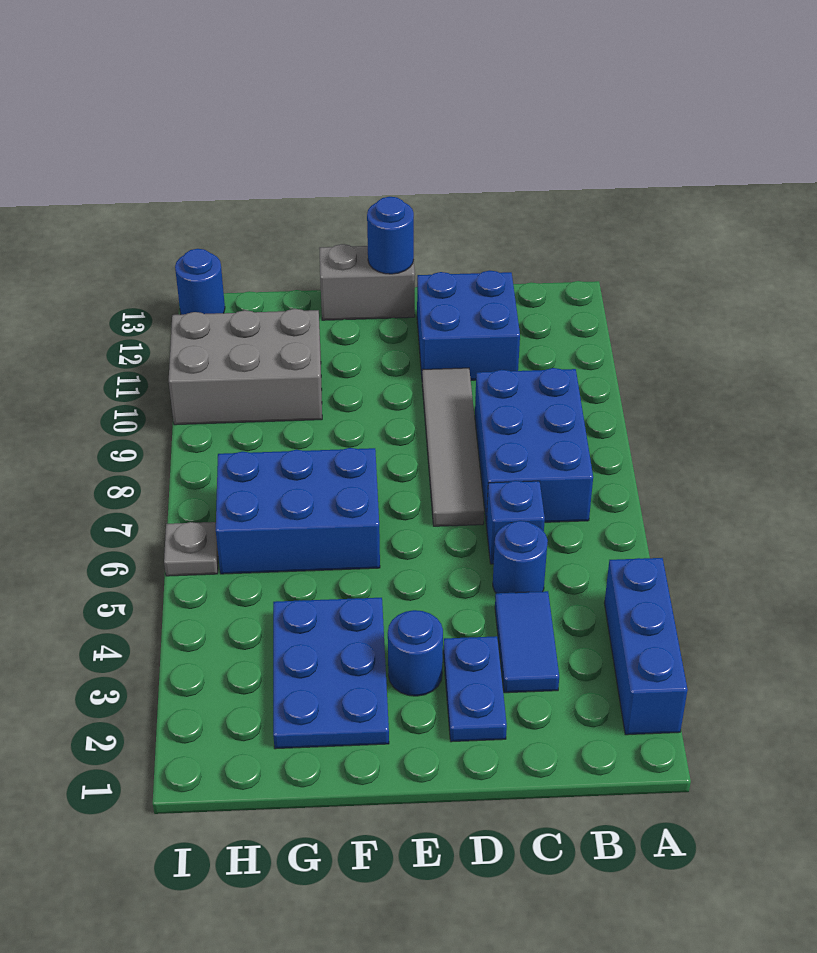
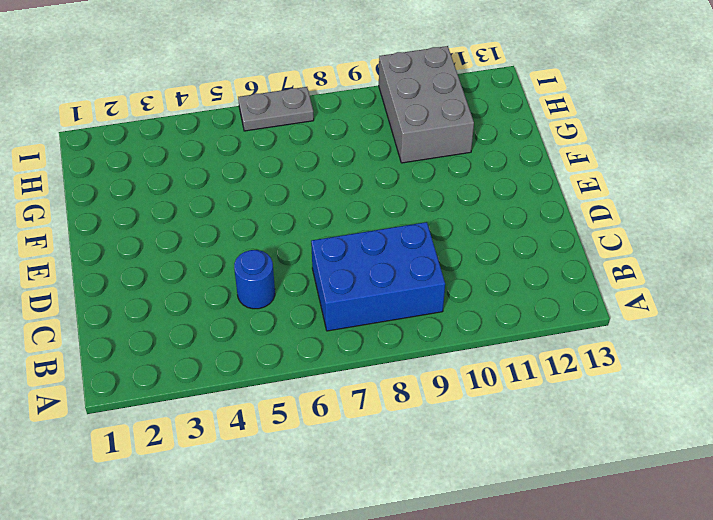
grey plate I6:I7 level 1 -> grey plate I6 level 1
none -> blue brick A2:A4 level 1
none -> blue tile C3:C4 level 1
none -> blue brick C6 level 1

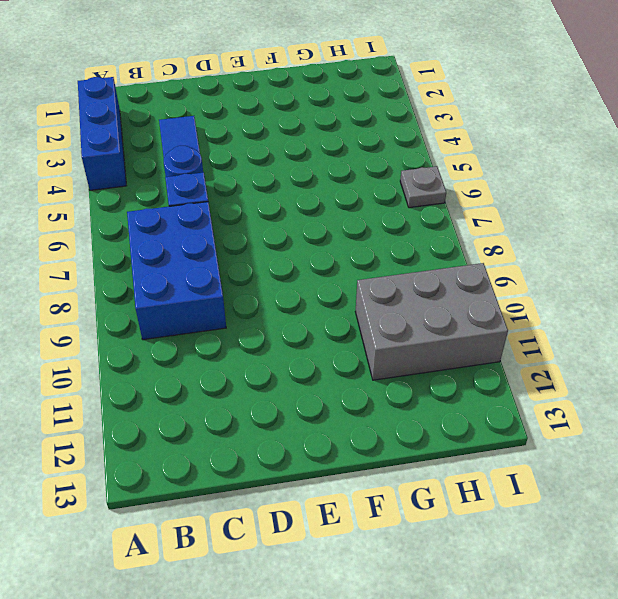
none -> blue brick C11:D12 level 1
none -> blue plate D2:D3 level 1
none -> grey tile D7:D10 level 1

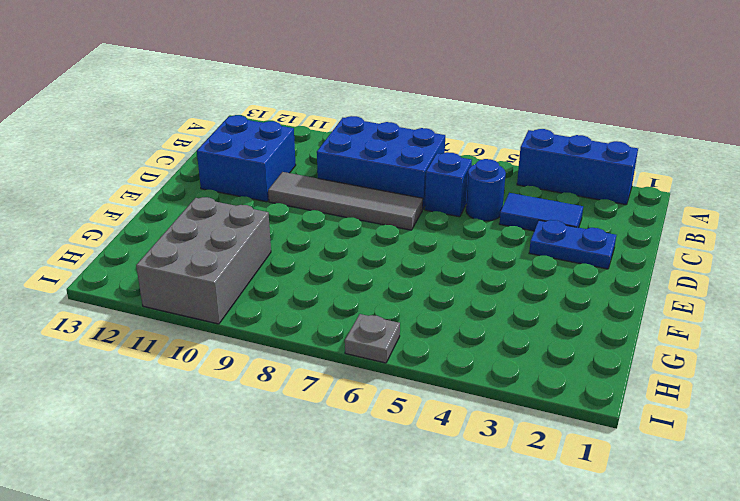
none -> blue round brick E3 level 1
none -> grey brick E13:F13 level 1
none -> blue plate F2:G4 level 1

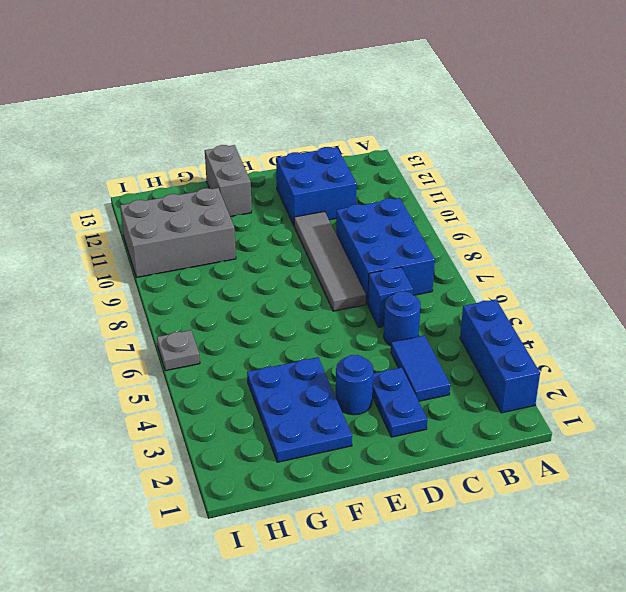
grey brick F12:F13 level 1 -> grey brick E13:F13 level 1
none -> blue brick F6:H7 level 1
none -> blue round brick I13 level 1
none -> blue round brick E13 level 2

